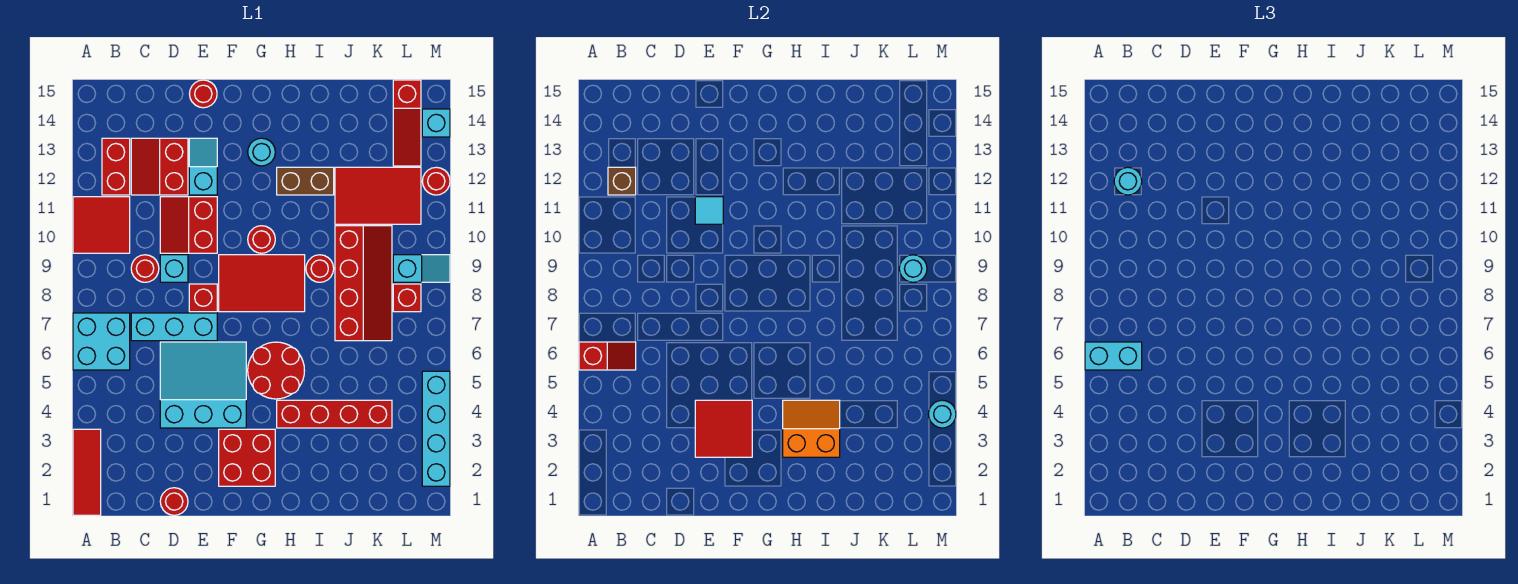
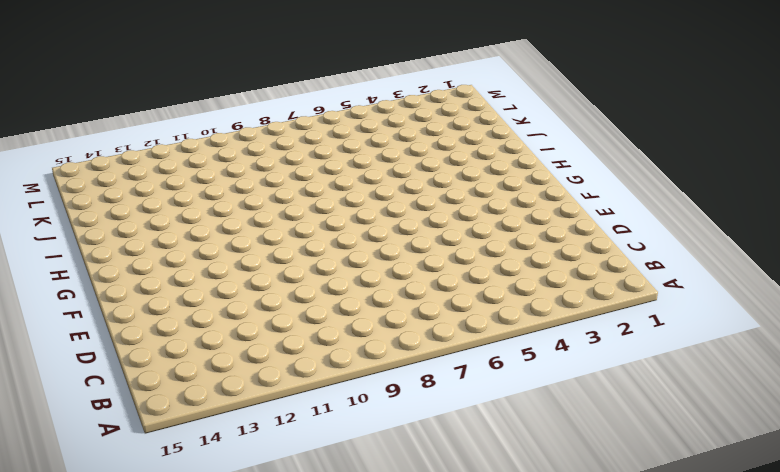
none -> red tile A1:A3 level 1
none -> cyan brick A6:B7 level 1
none -> red tile A10:B11 level 1
none -> red brick B12:B13 level 1

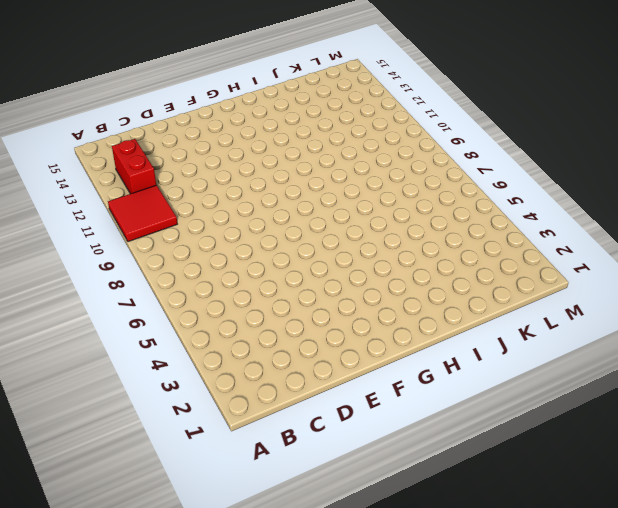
none -> red tile A1:A3 level 1
none -> cyan brick A6:B7 level 1
none -> cyan brick C7:E7 level 1
none -> red round brick C9 level 1

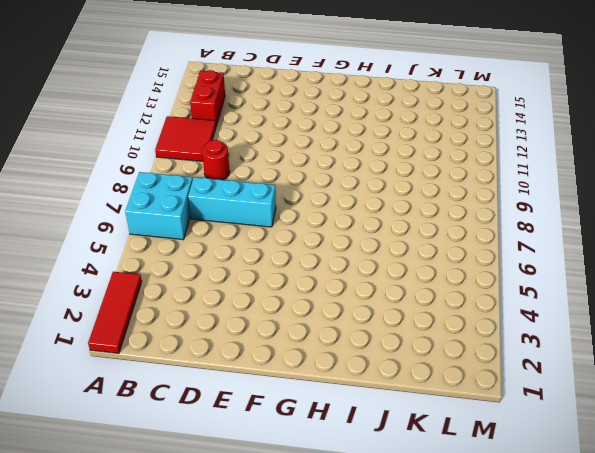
none -> red slope C12:D13 level 1 top D
none -> red round brick D1 level 1
none -> cyan slope D4:F6 level 1 top 4
none -> cyan brick D9 level 1

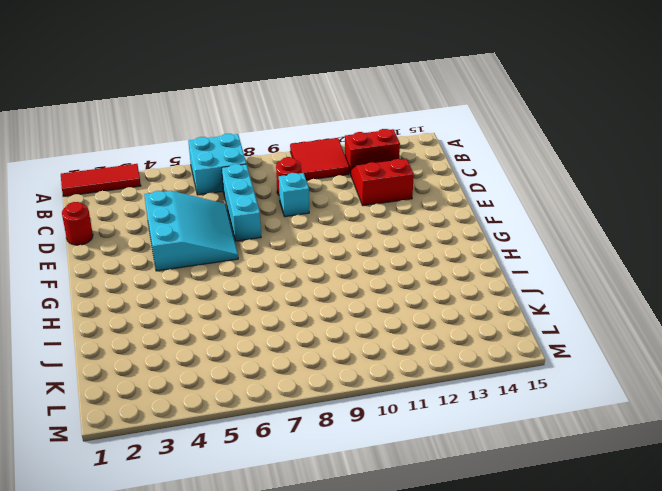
none -> red slope D10:E11 level 1 top E
none -> red brick E8 level 1
none -> cyan slope E12:E13 level 1 top 12
none -> red round brick E15 level 1

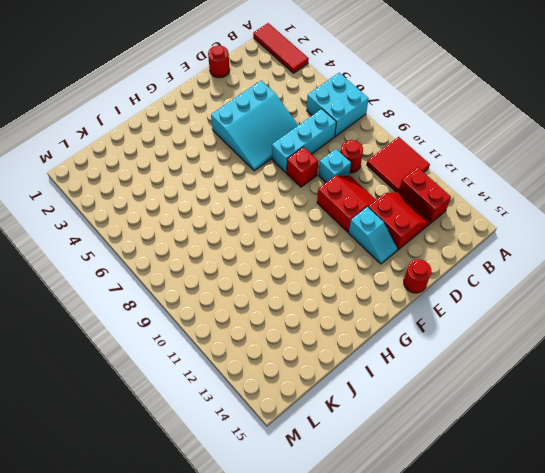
none -> red brick F2:G3 level 1
none -> red tile F8:H9 level 1
none -> red round brick G5:H6 level 1
none -> red round brick G10 level 1

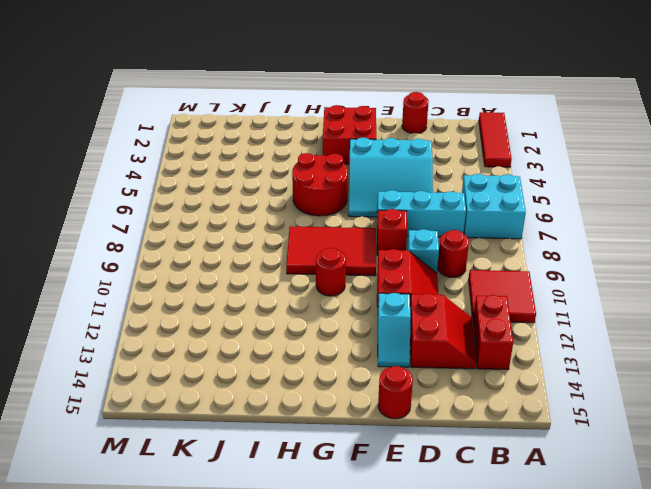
none -> cyan round brick G13 level 1
none -> red brick H4:K4 level 1
none -> brown brick H12:I12 level 1
none -> red round brick I9 level 1

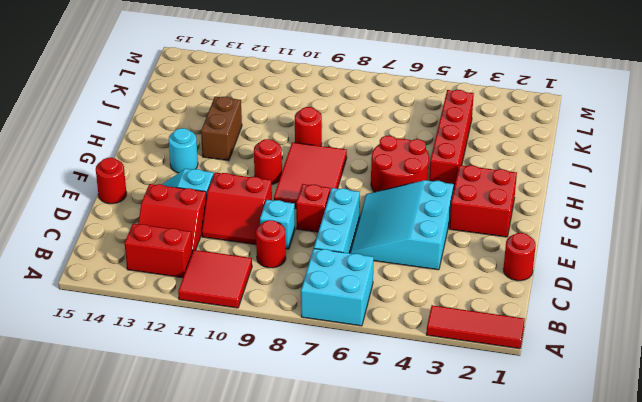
none -> red slope J7:K10 level 1 top J
none -> red tile J11:L12 level 1
none -> red brick L8 level 1
none -> cyan slope L9:M9 level 1 top L

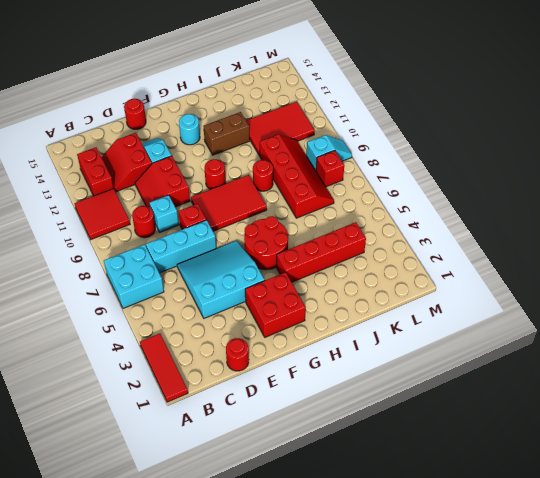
none -> red slope L13:L15 level 1 top 15
none -> cyan brick M2:M5 level 1
none -> red round brick M12 level 1
none -> cyan brick M14 level 1

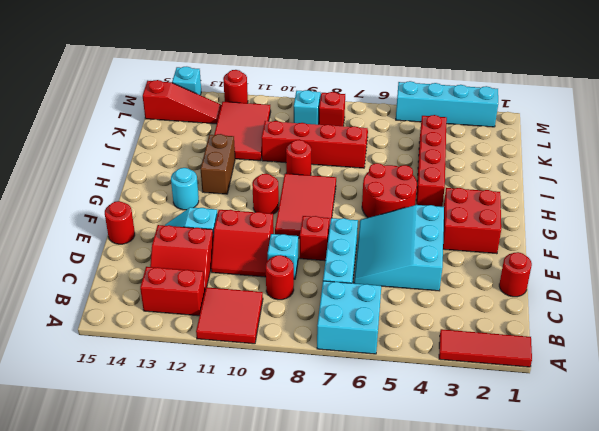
none -> red slope A6:B6 level 2 top A
none -> brown brick B12 level 2
none -> red tile E3:F4 level 2
none -> cyan tile E11 level 2

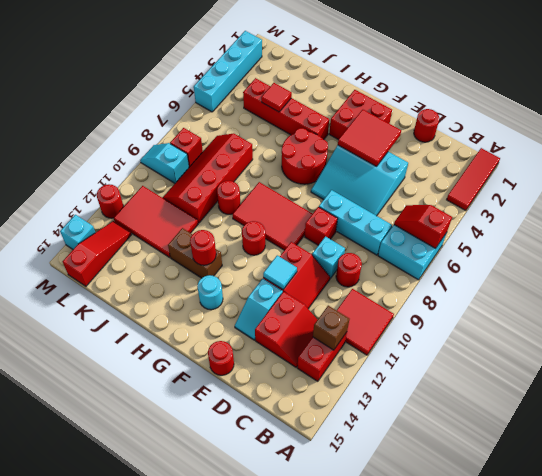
red round brick H12 level 2 -> none
red tile J4 level 2 -> none
none -> orange slope H3:I4 level 2 top 3
none -> cyan round brick L9 level 2
none -> cyan round brick M4 level 2
none -> cyan brick A6:B6 level 3

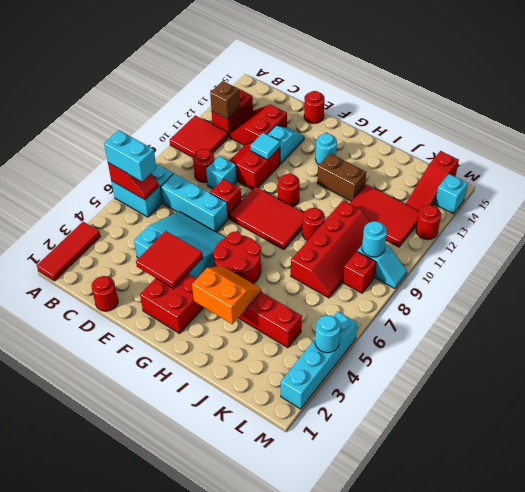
none -> cyan round brick B12 level 3

